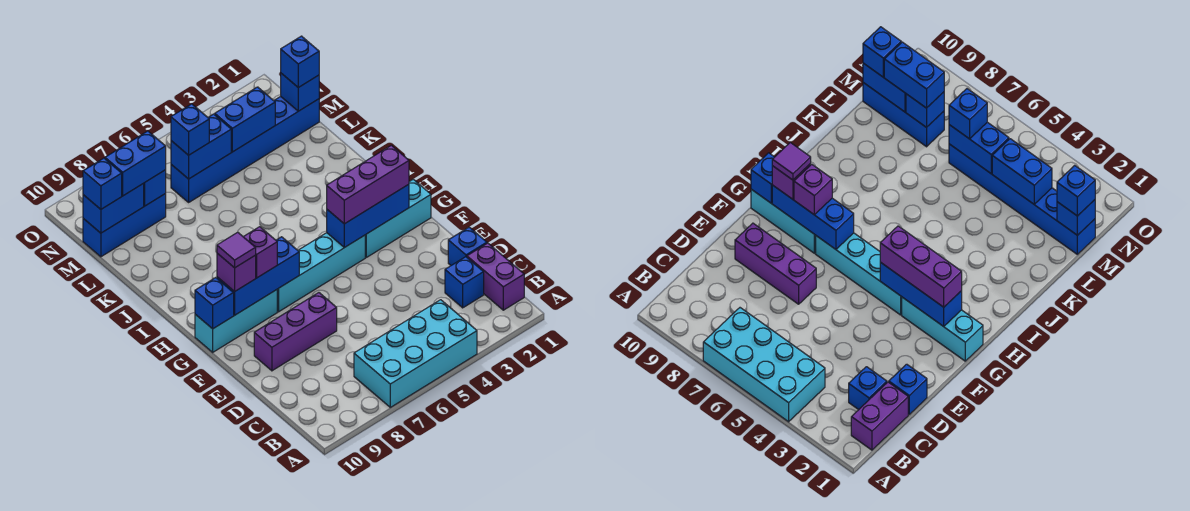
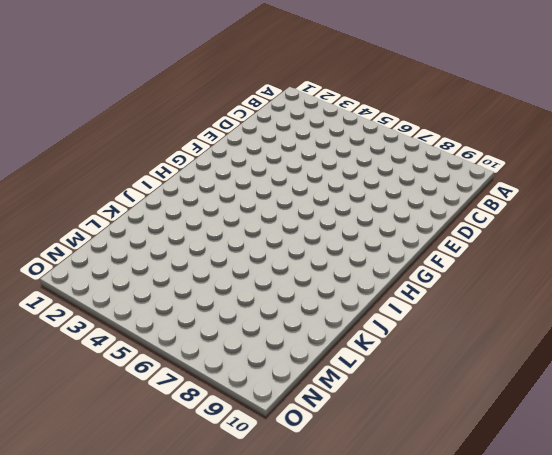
none -> cyan brick A4:B7 level 1
none -> purple brick B1:C1 level 1
none -> blue brick C2 level 1

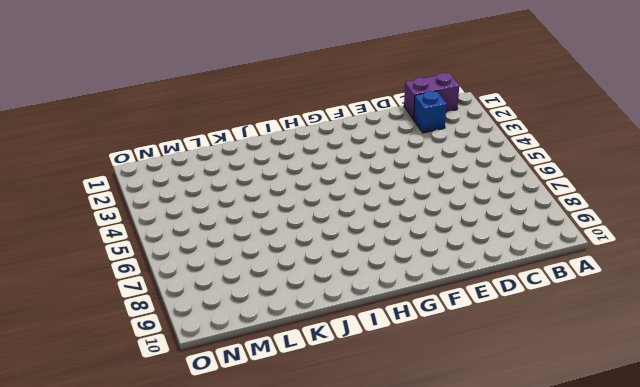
none -> cyan brick A4:B7 level 1
none -> blue brick D1 level 1
none -> purple brick E7:E9 level 1

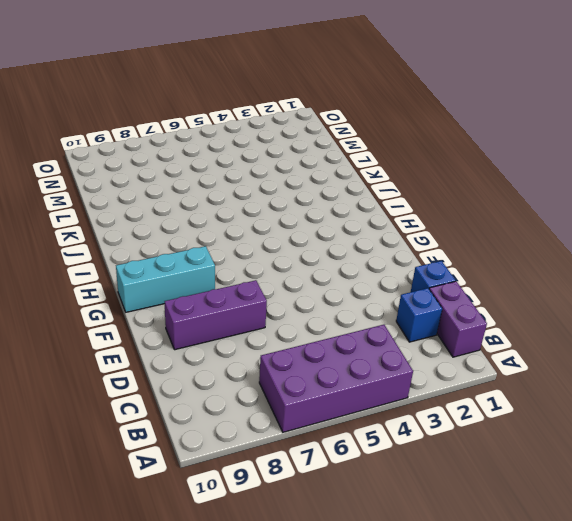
purple brick A4:B7 level 1 -> cyan brick A4:B7 level 1
none -> cyan brick G1:G3 level 1
none -> cyan brick G4:G7 level 1
none -> blue brick M1:M6 level 1

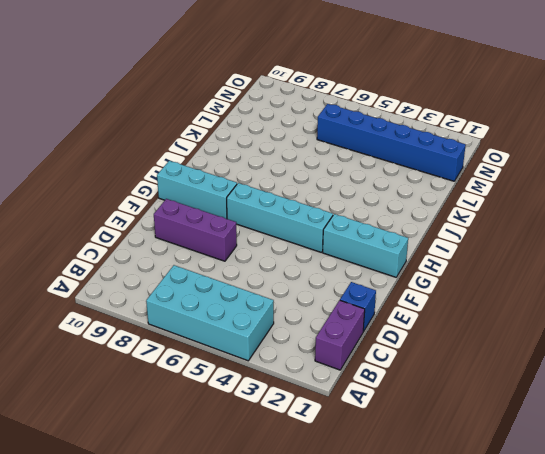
none -> blue brick C2 level 1
none -> blue brick M8:M10 level 1
none -> blue brick G2:G4 level 2

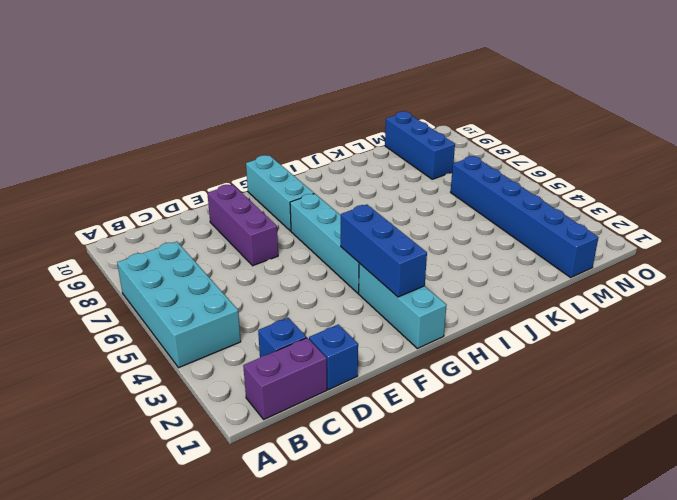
none -> blue brick G7:G9 level 2
none -> blue brick G10 level 2
none -> blue brick M1 level 2

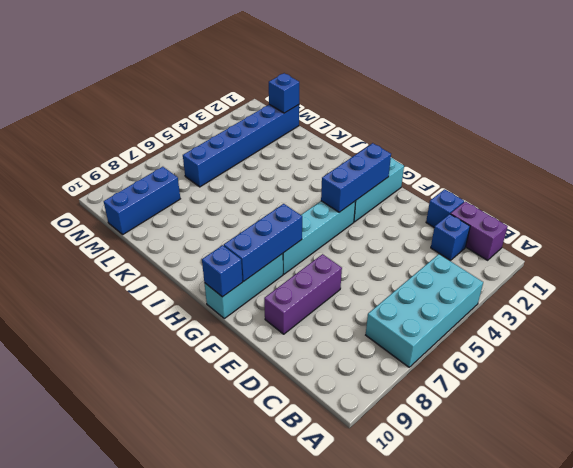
none -> blue brick M3:M4 level 2
none -> blue brick M5:M6 level 2
none -> blue brick M8 level 2

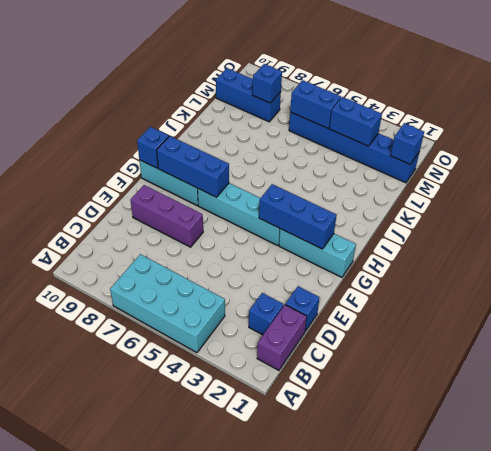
none -> blue brick M9:M10 level 2
none -> purple brick G2:G4 level 3
none -> purple brick G8 level 3

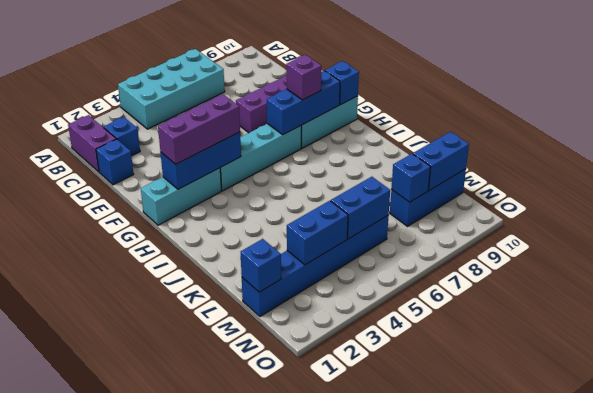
none -> purple brick G9 level 3
none -> blue brick M1 level 3
none -> blue brick M6 level 3

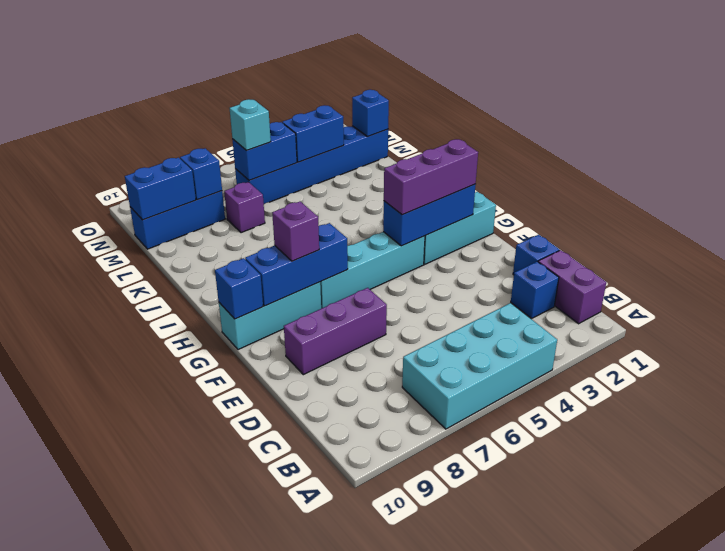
purple brick L7 level 1 -> purple brick G9 level 3
cyan brick M6 level 3 -> blue brick M6 level 3
none -> blue brick M1 level 3
none -> blue brick M8:M9 level 3
none -> blue brick M10 level 3

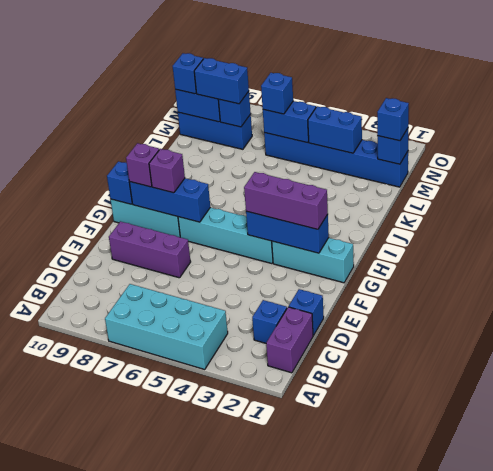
none -> purple tile G9 level 4

